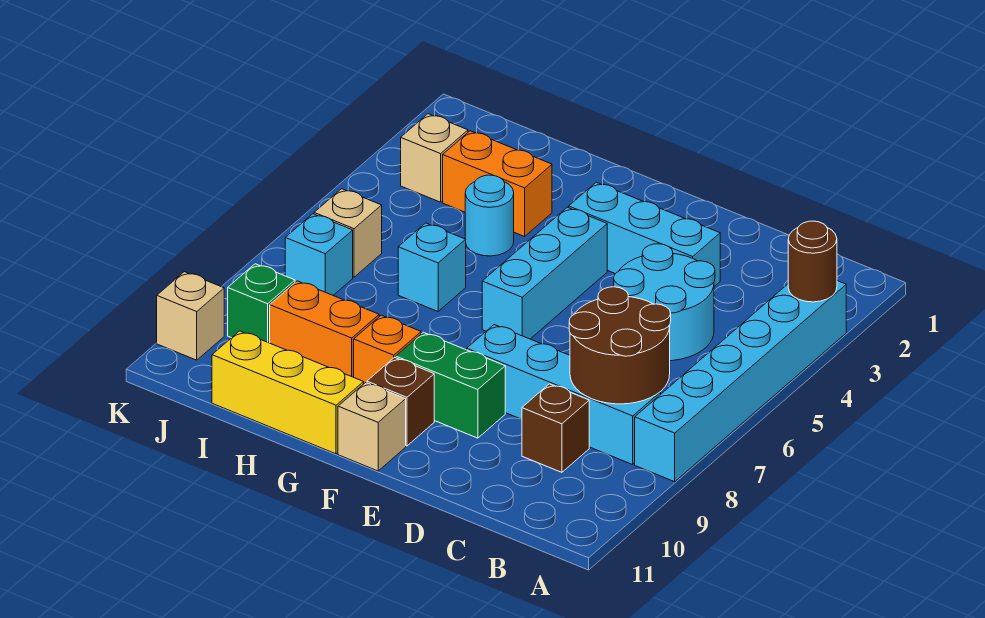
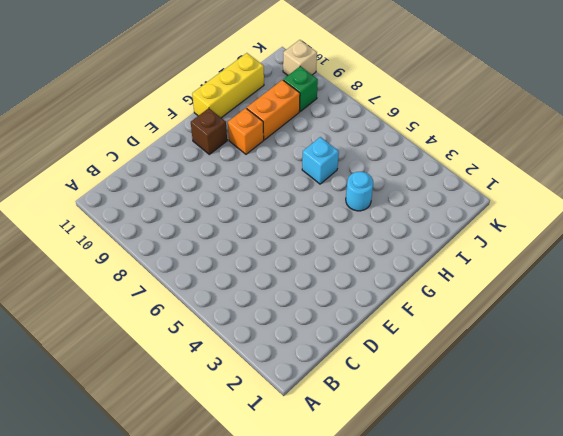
none -> cyan brick A3:A8 level 1
none -> cyan brick B8:E8 level 1
none -> cyan round brick C4:D5 level 1

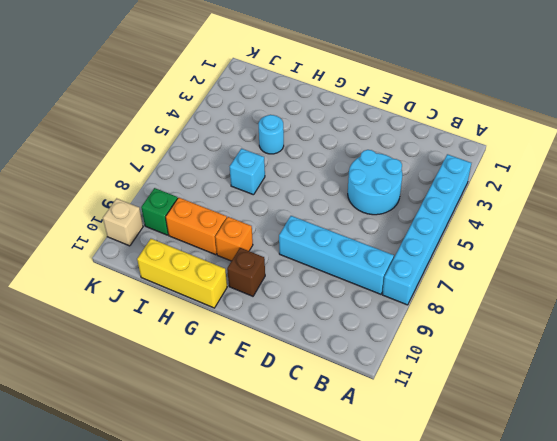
none -> brown brick C9 level 1
none -> cyan brick D3:F3 level 1
none -> green brick E9:F9 level 1

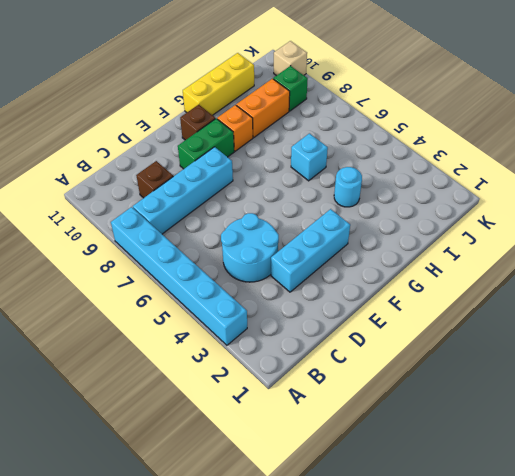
none -> cyan brick F4:F6 level 1
none -> tan brick F11 level 1
none -> orange brick H3:I3 level 1

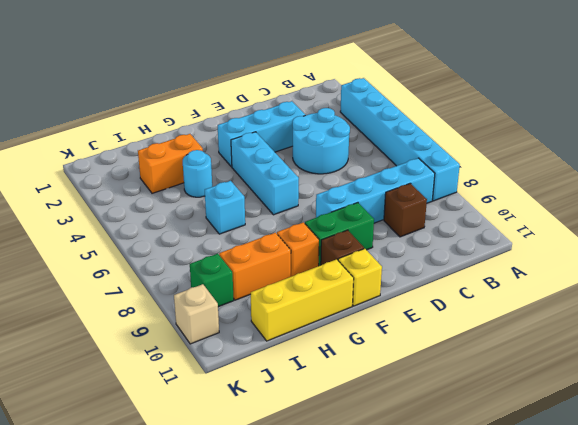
yellow brick F11 level 1 -> tan brick F11 level 1
none -> tan brick J3 level 1
none -> tan brick J6 level 1
none -> cyan brick J7 level 1

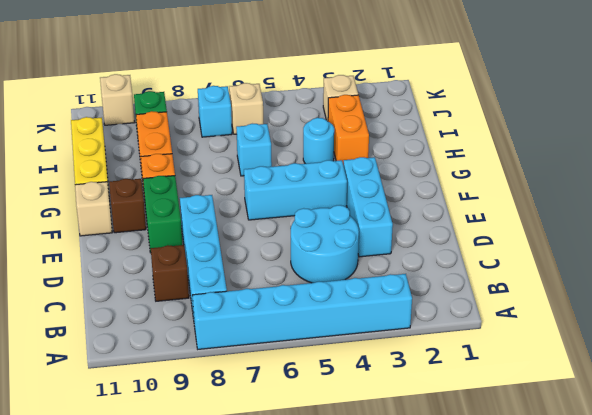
none -> brown round brick A3 level 2
none -> brown round brick B7:C8 level 2

